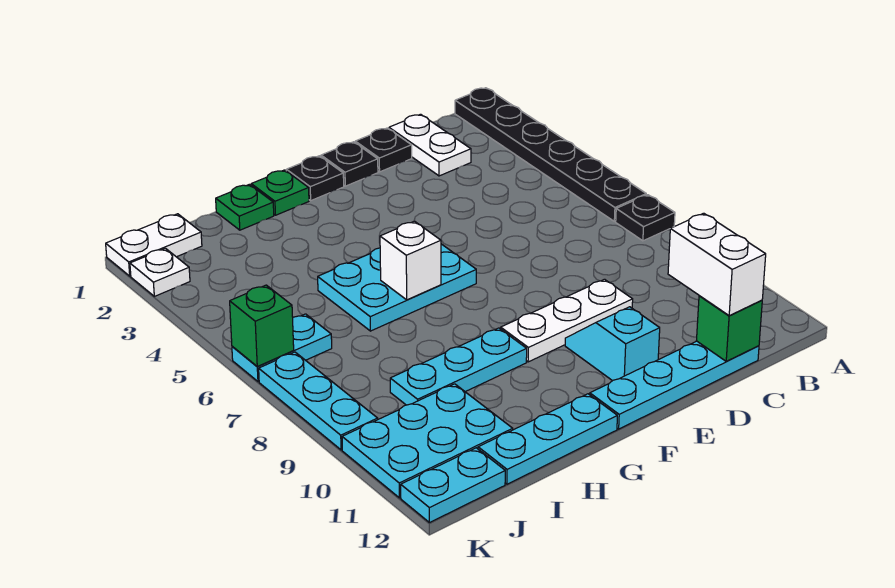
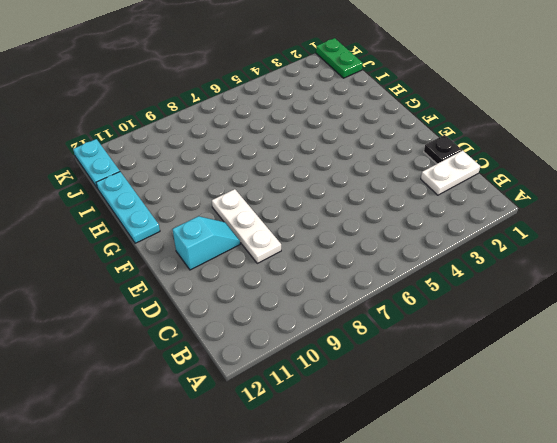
green plate J1:K1 level 1 -> white plate J1:K1 level 1
none -> black plate A1:A6 level 1
none -> black plate A7 level 1
none -> cyan plate C12:F12 level 1

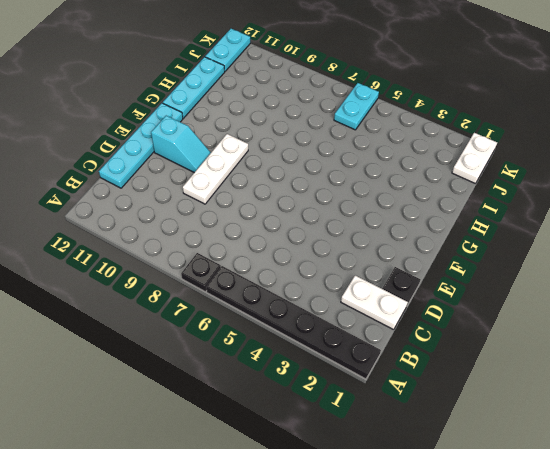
none -> black plate E1 level 1
none -> black plate F1 level 1
none -> cyan plate F5:H6 level 1

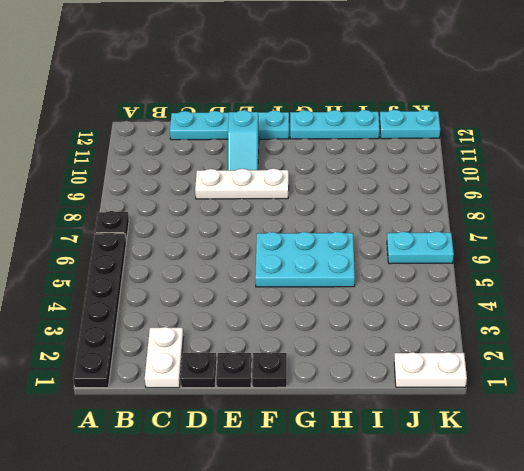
none -> green plate G1 level 1
none -> cyan plate G9:I9 level 1
none -> green plate H1 level 1

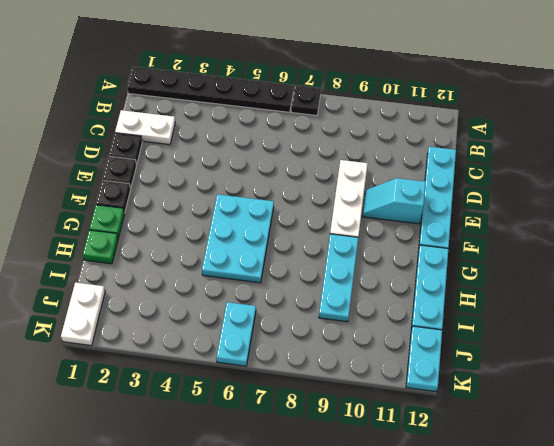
none -> cyan plate I10:K11 level 1
none -> white plate K2 level 1
none -> cyan plate K7:K9 level 1

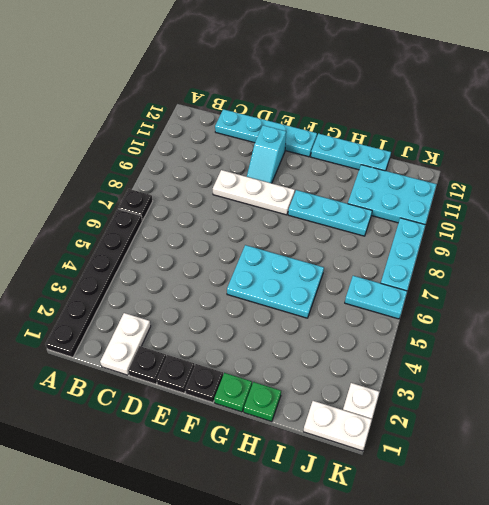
none -> cyan plate J12:K12 level 1
none -> green brick C12 level 2
none -> white brick G6 level 2

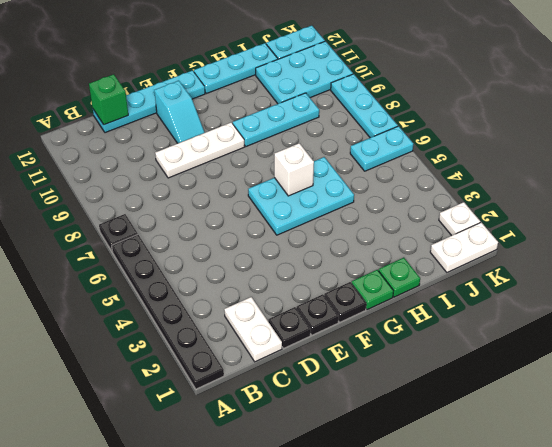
none -> green brick K6 level 2
none -> white brick C11:C12 level 3

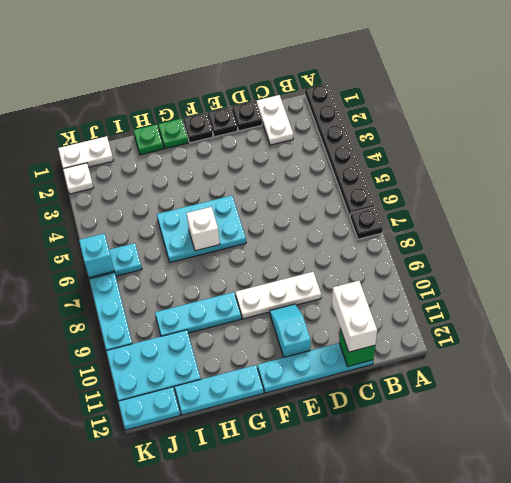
cyan brick K6 level 2 -> green brick K6 level 2

